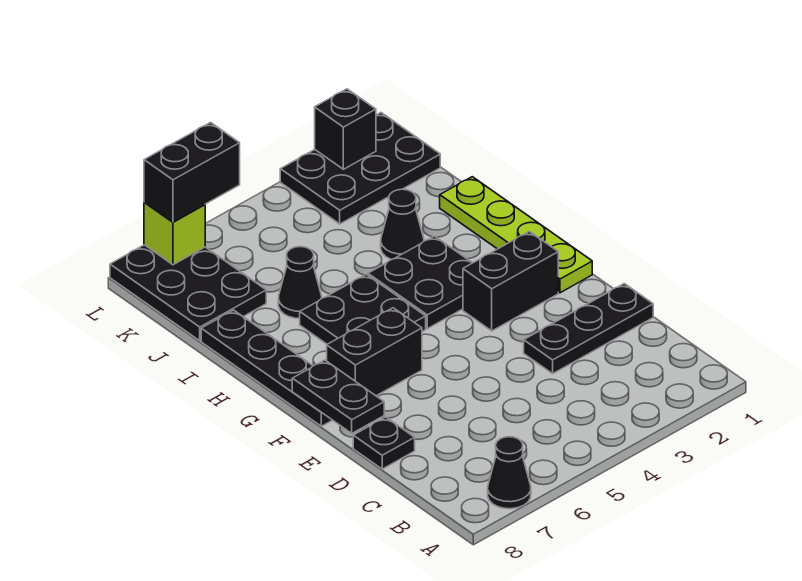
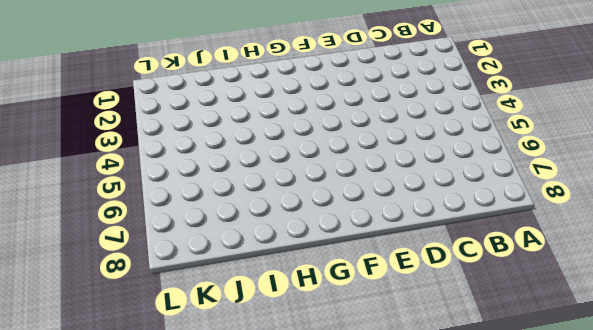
none -> black cone A7 level 1
none -> black plate D1:D3 level 1
none -> black plate D8 level 1

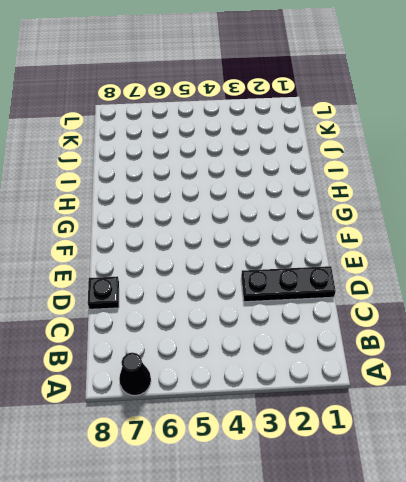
none -> lime plate F1:I1 level 1
none -> black brick F2:F3 level 1
none -> black brick F6:F7 level 1

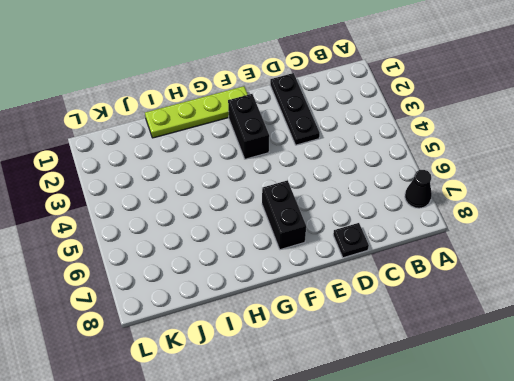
none -> black plate F8:I8 level 1
none -> black plate G3:H4 level 1
none -> black plate G5:H6 level 1

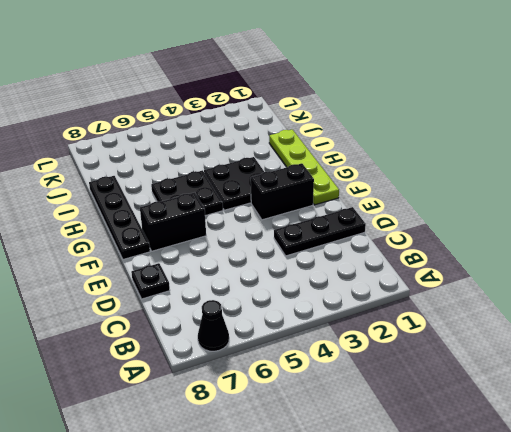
none -> black cone I3 level 1
none -> black cone I6 level 1
none -> black plate J7:L8 level 1

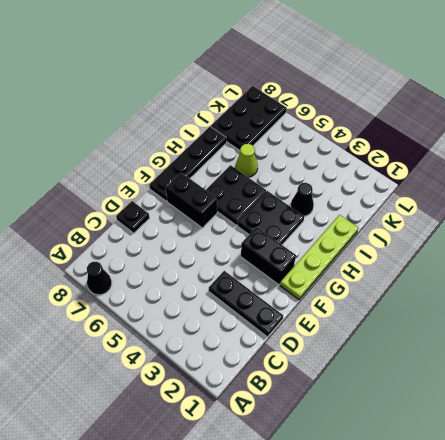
lime cone I6 level 1 -> black cone I6 level 1
none -> black plate K1:L3 level 1
none -> black plate E8:F8 level 2
none -> black brick L2 level 2

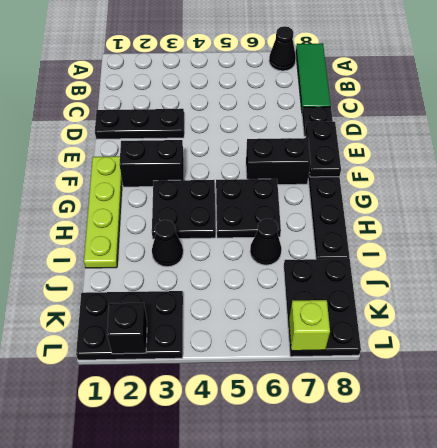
green tile A8:C8 level 1 -> none
none -> black brick L6:L7 level 3

